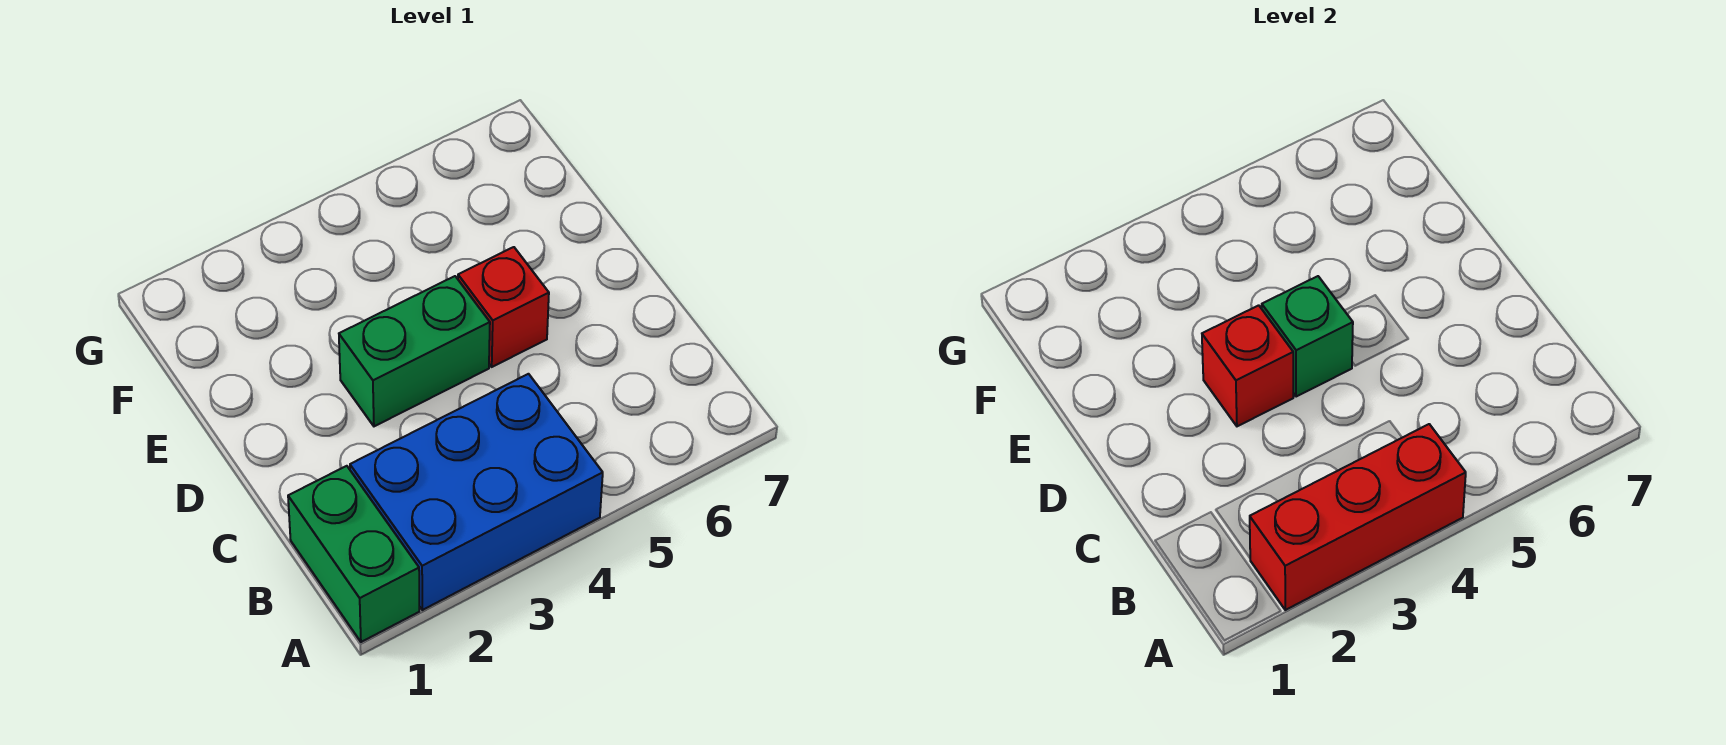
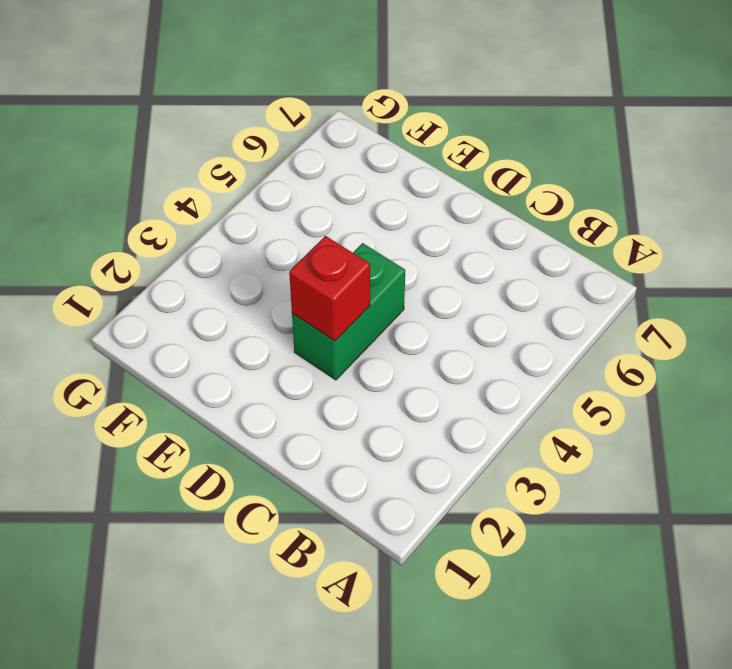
none -> green brick A1:B1 level 1
none -> blue brick A2:B4 level 1

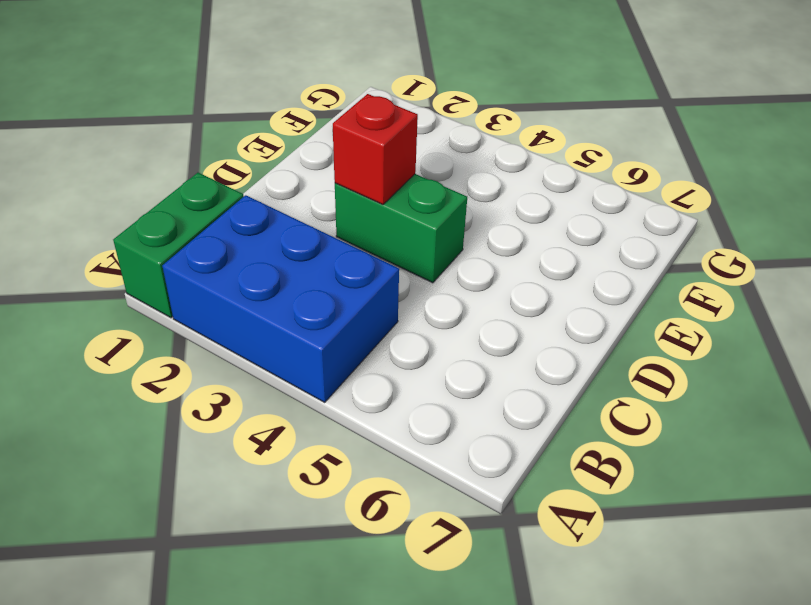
none -> red brick D5 level 1
none -> red brick A2:A4 level 2

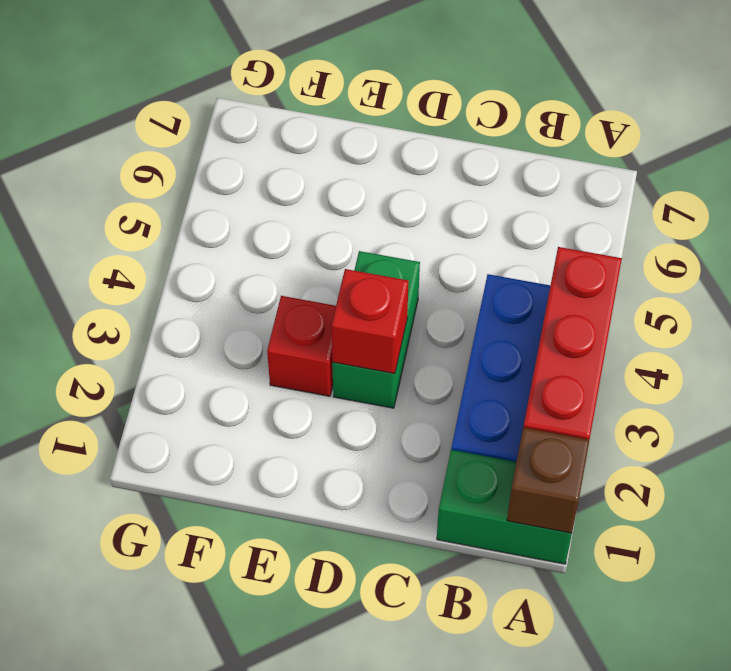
brown brick A1 level 2 -> none
red brick E3 level 1 -> red brick D5 level 1
none -> green brick D4 level 2

